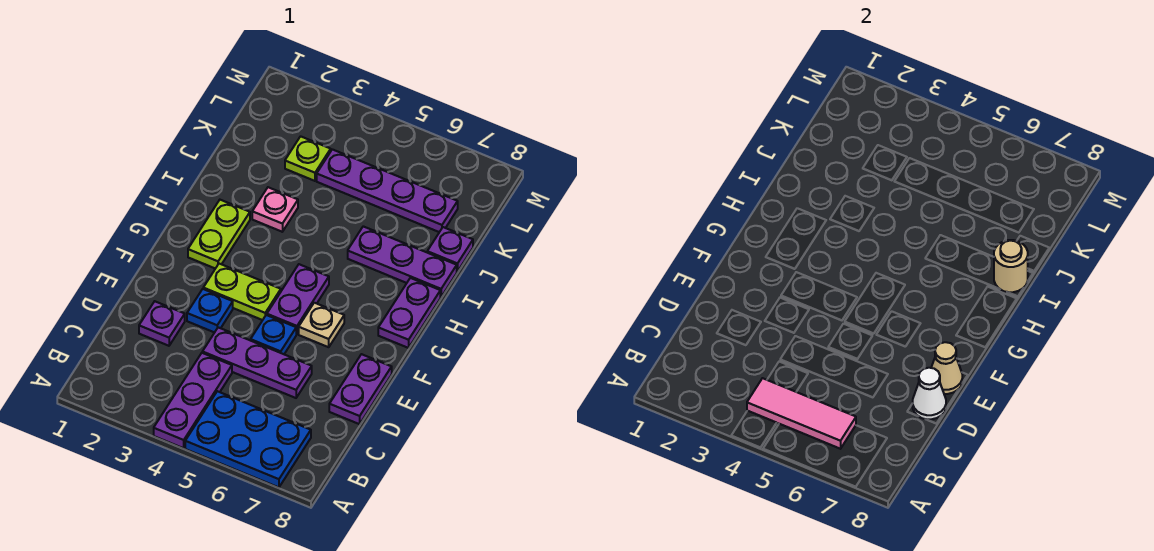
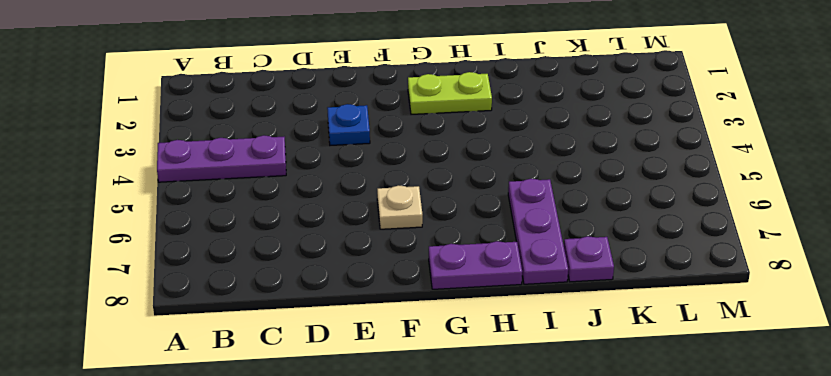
none -> blue plate A5:B7 level 1
none -> purple plate D2 level 1
none -> purple plate D4:D6 level 1

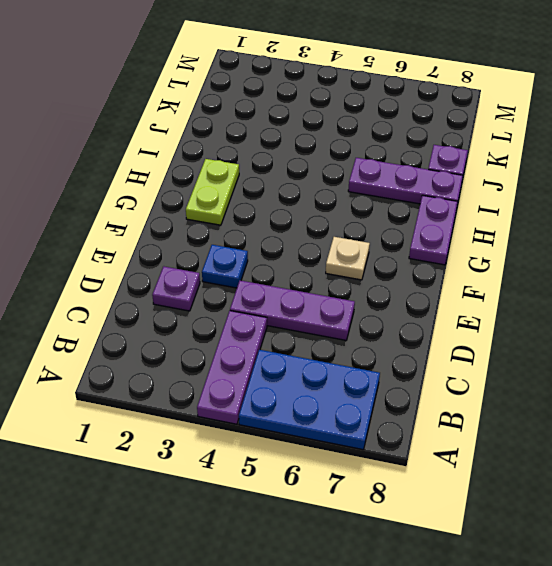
none -> purple plate D8:E8 level 1
none -> blue plate E5 level 1
none -> lime plate F3:F4 level 1

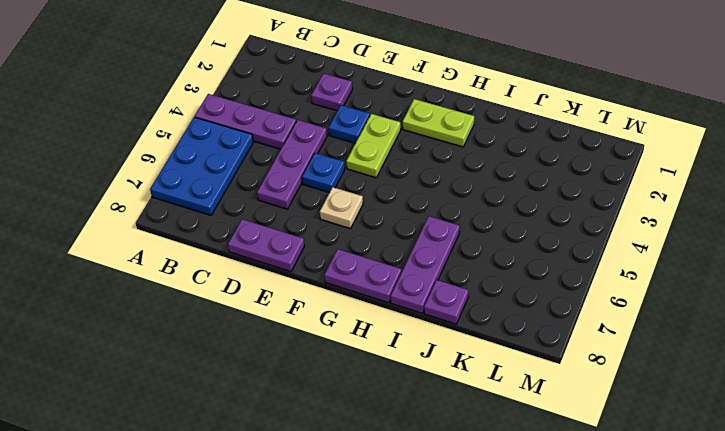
none -> purple plate F5:G5 level 1
none -> pink plate I3 level 1
none -> lime plate K3 level 1

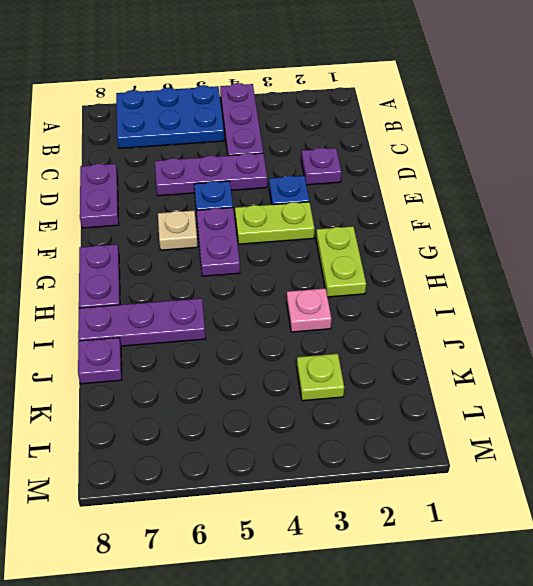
none -> purple plate K4:K7 level 1
none -> pink tile B4:B6 level 2
none -> white cone D8 level 2

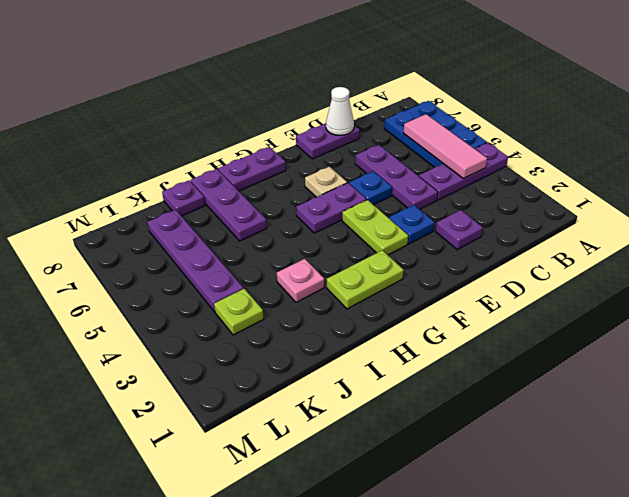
none -> tan cone E8 level 2
none -> tan round brick I8 level 2

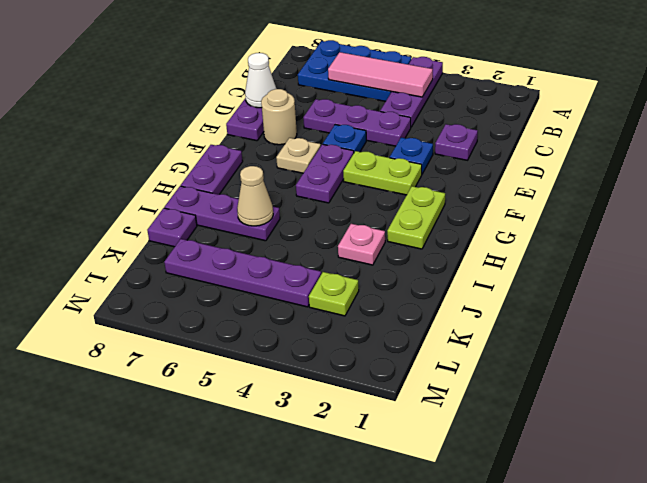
tan round brick E7 level 1 -> tan round brick I8 level 2
tan cone I6 level 2 -> tan cone E8 level 2

